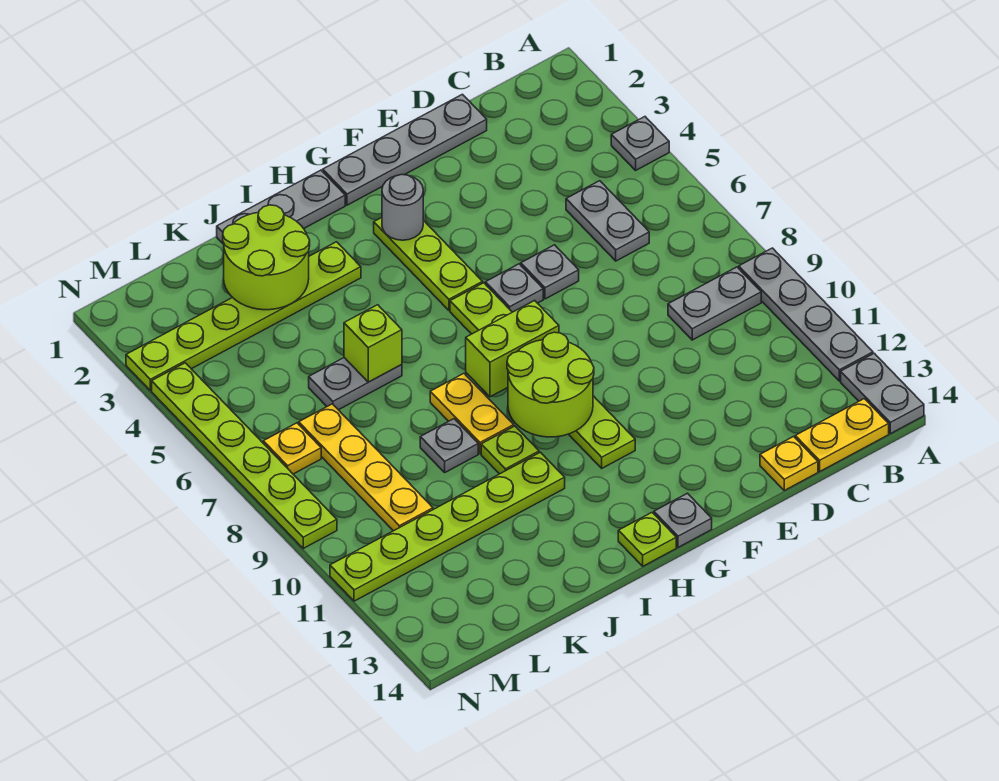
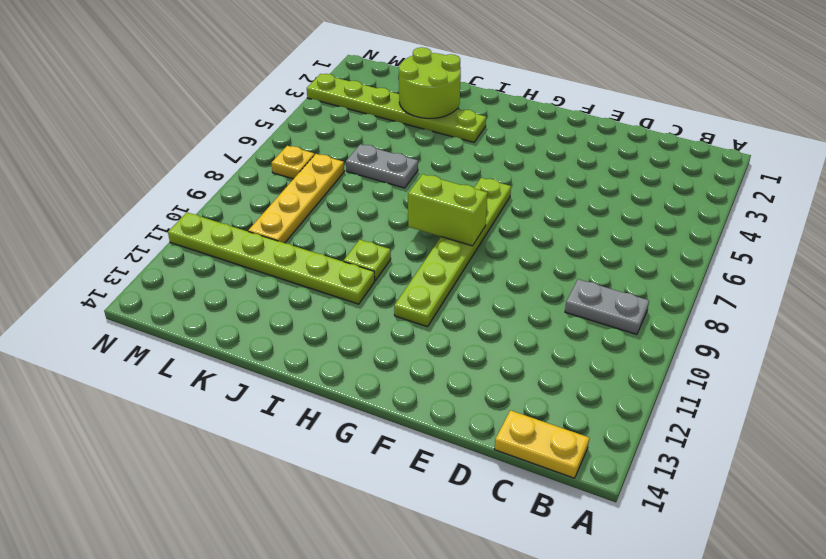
none -> grey plate A4 level 1
none -> grey plate A9:A12 level 1
none -> grey plate A13:A14 level 1

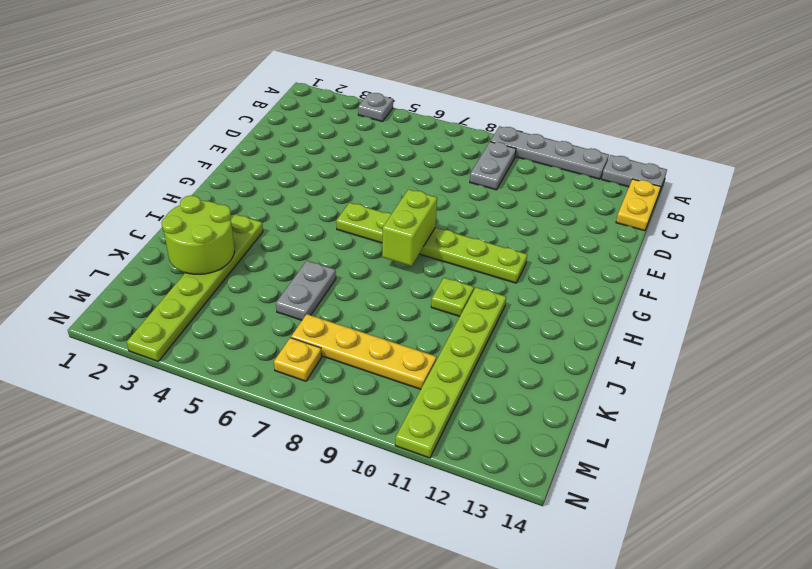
none -> grey plate C5:C6 level 1
none -> grey plate D1:G1 level 1
none -> yellow plate D14 level 1

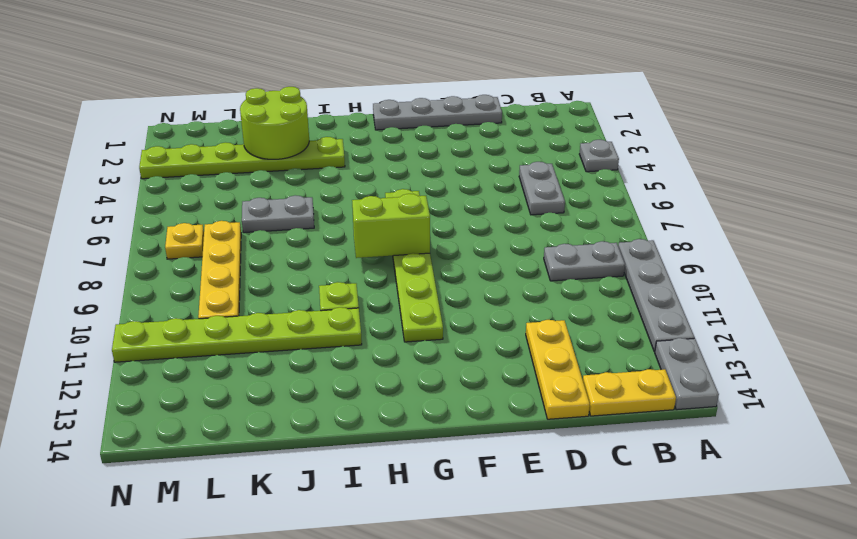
yellow plate D12:D14 level 1 -> yellow plate D14 level 1
none -> grey plate E6 level 1
none -> grey plate F6 level 1
none -> lime plate G3:G5 level 1

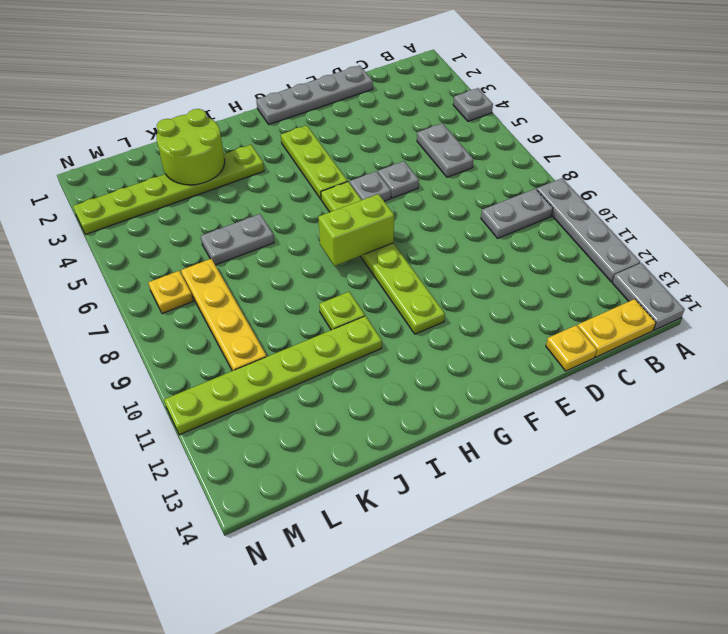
none -> grey plate G14 level 1
none -> grey plate H1:J1 level 1
none -> lime plate H14 level 1

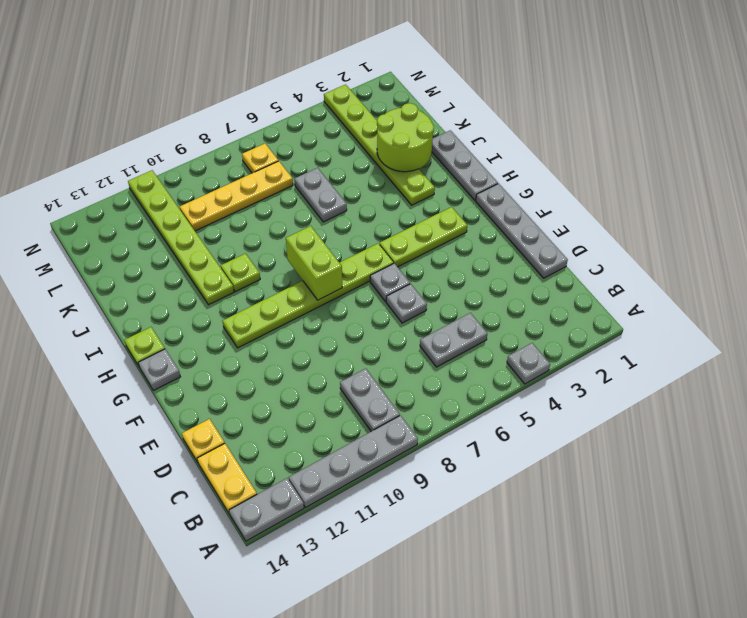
none -> yellow plate I8:I9 level 1
none -> grey plate J9 level 1
none -> lime plate N4:N9 level 1

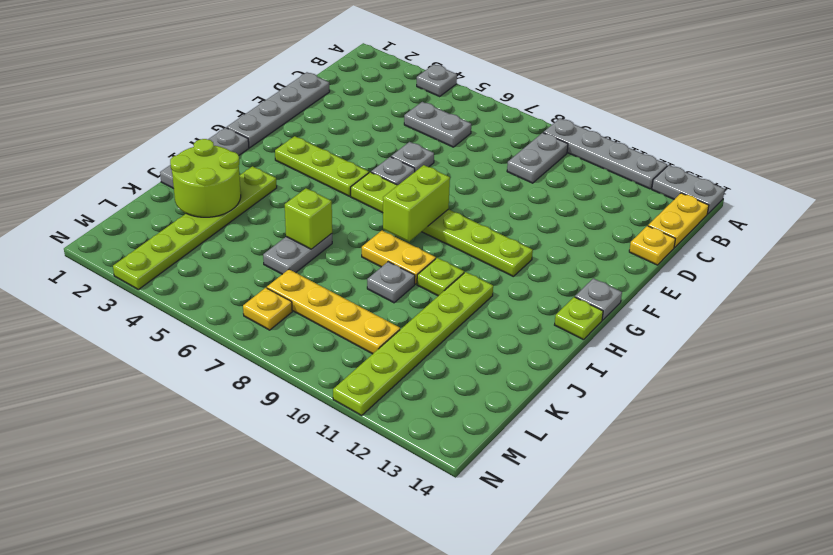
none -> lime plate N4:N9 level 1
none -> grey round brick G3 level 2
none -> lime round brick G9:H10 level 2

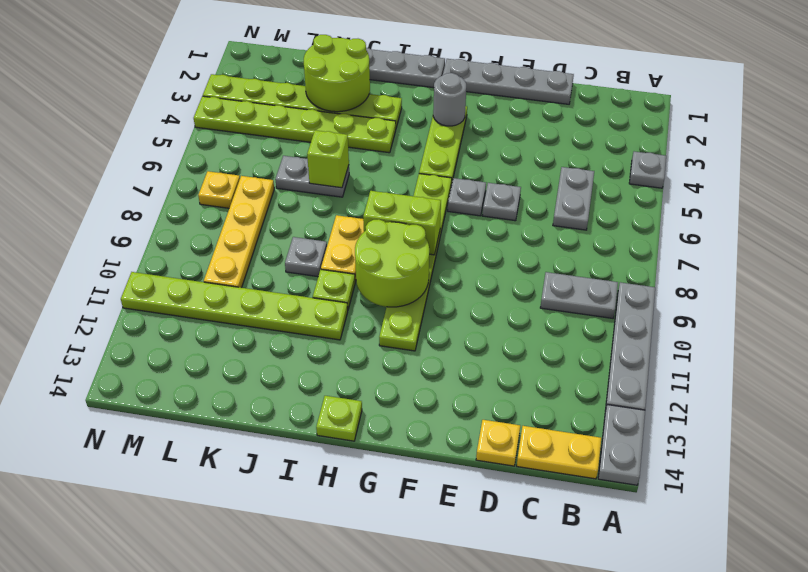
lime plate I4:N4 level 1 -> lime plate N4:N9 level 1
none -> grey plate G14 level 1

